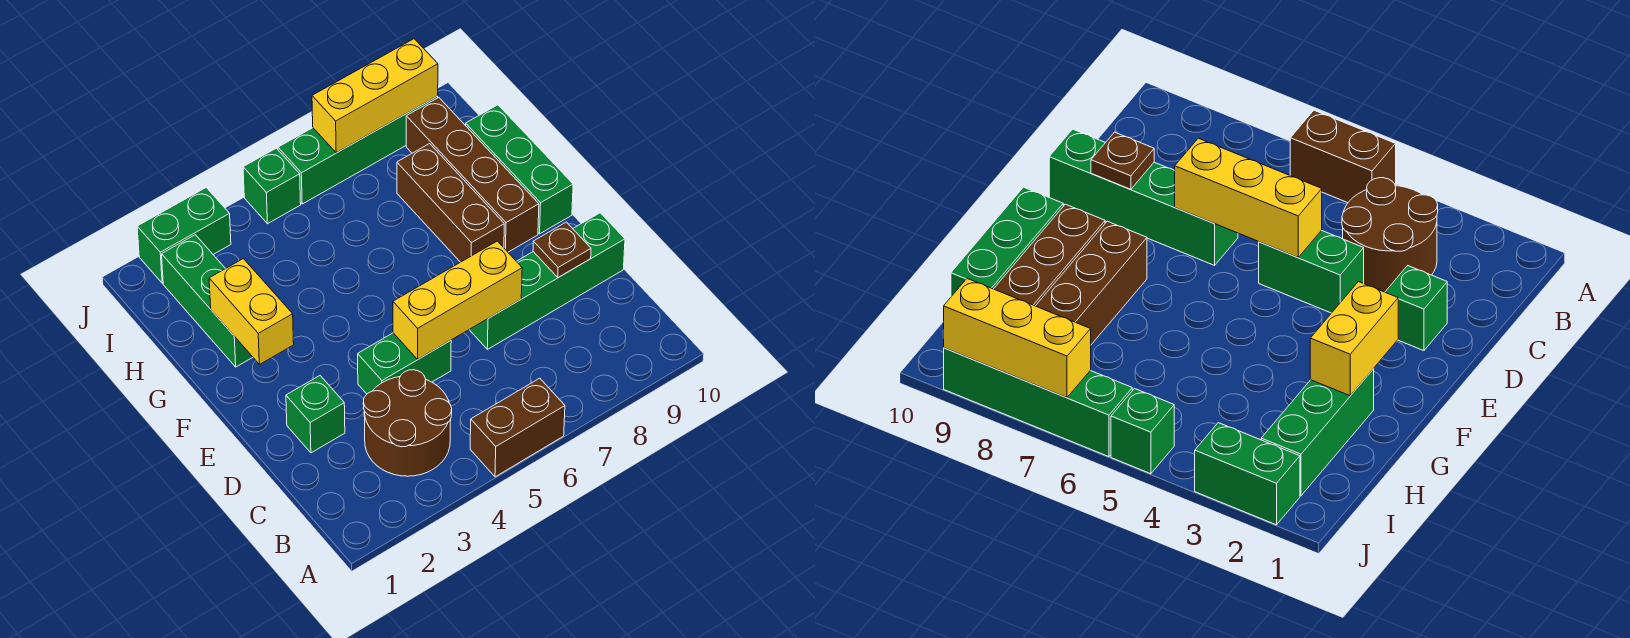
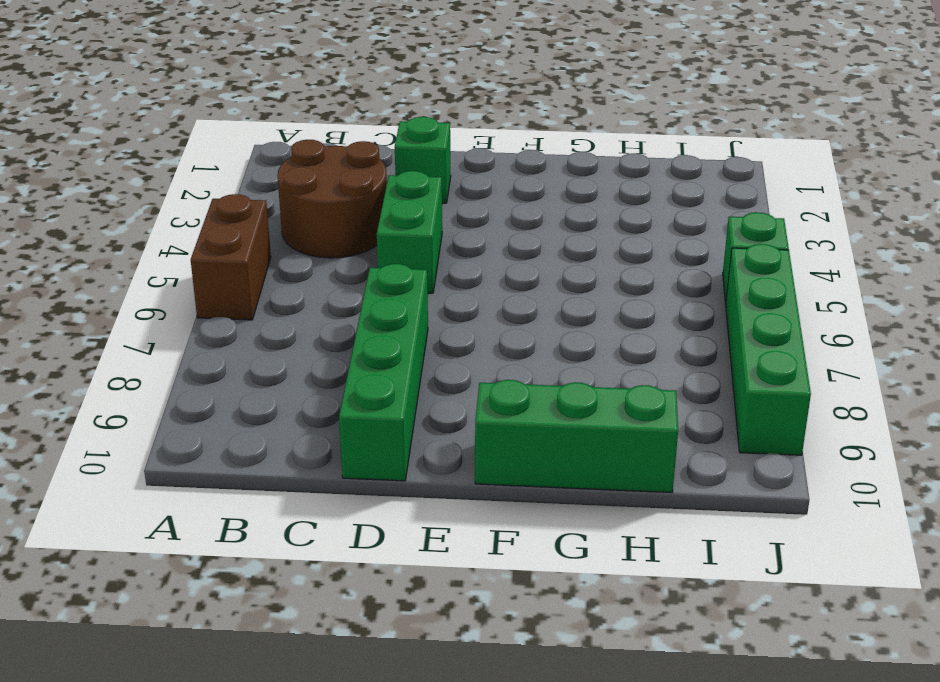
none -> brown brick F8:H8 level 1
none -> brown brick F9:I9 level 1
none -> green brick G2:I2 level 1

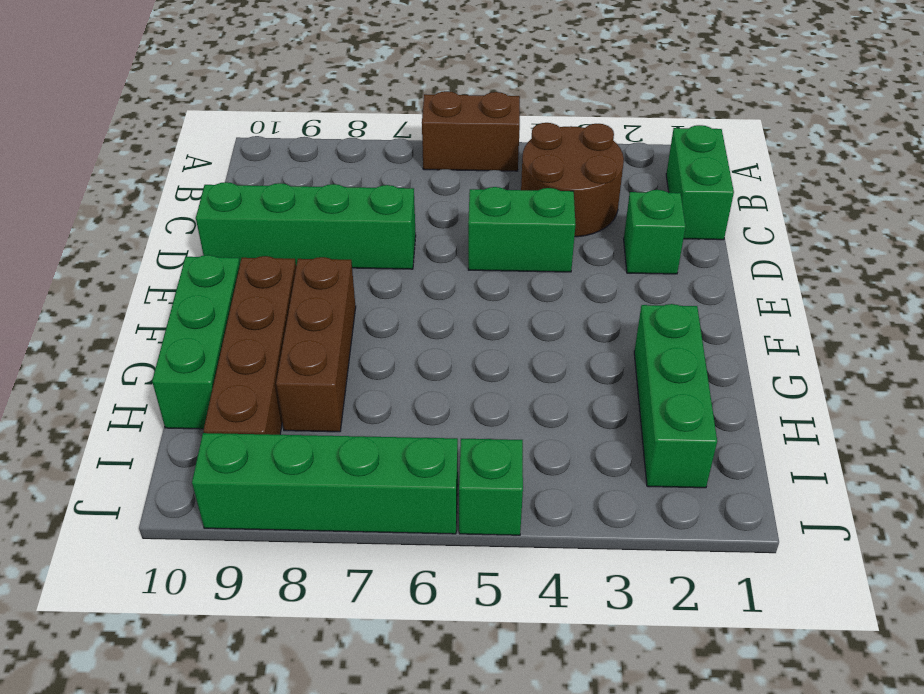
green brick B1:C1 level 1 -> green brick J2:J3 level 1
none -> yellow brick D5:D7 level 2
none -> brown plate D9 level 2
none -> yellow brick F2:G2 level 2

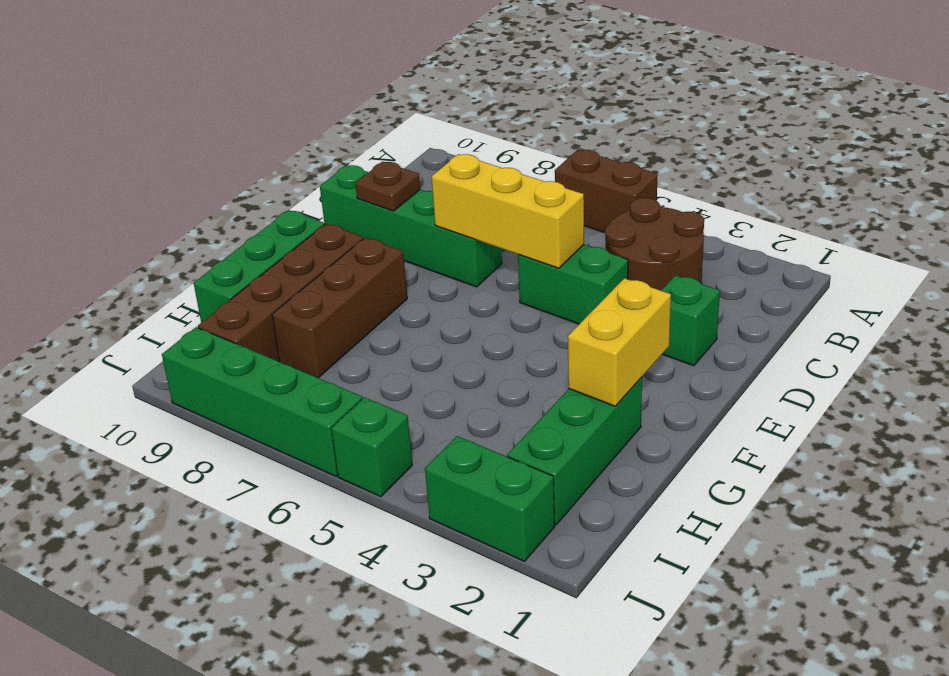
none -> yellow brick J7:J9 level 2

